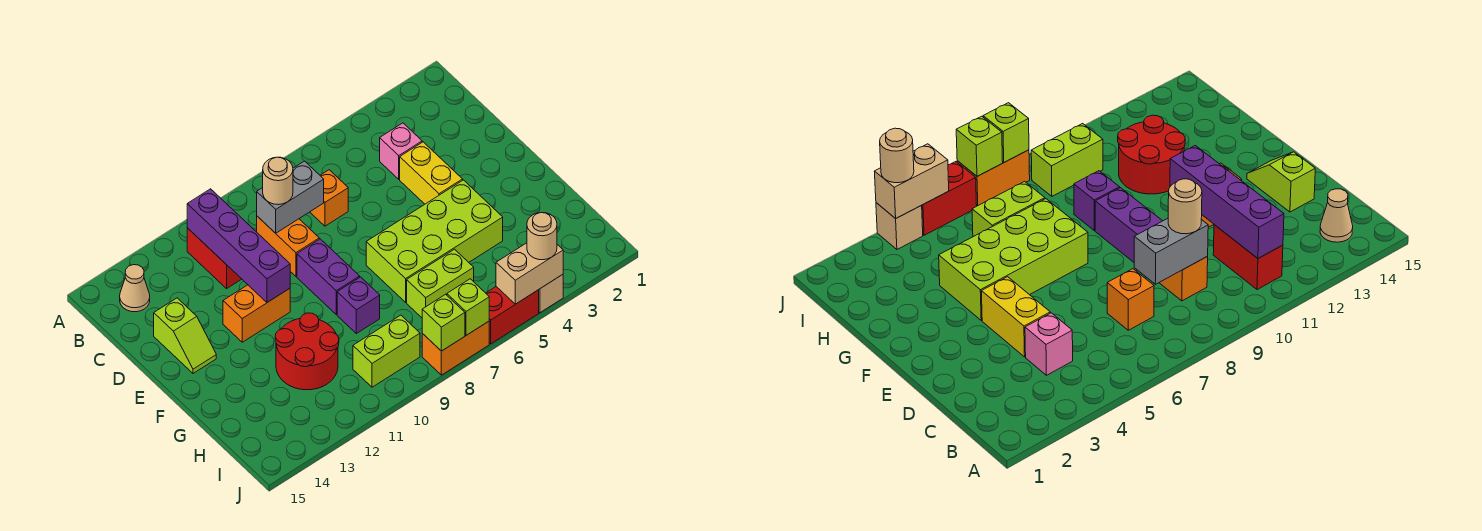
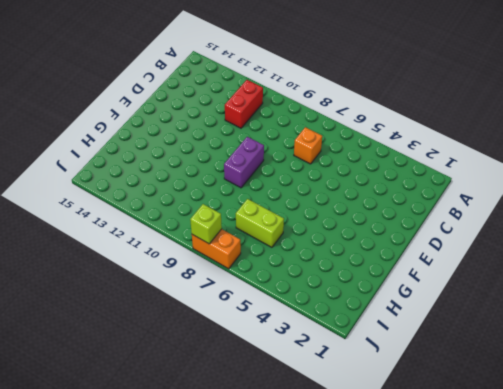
none -> tan cone B14 level 1
none -> pink brick C4 level 1
none -> orange brick C9:D9 level 1

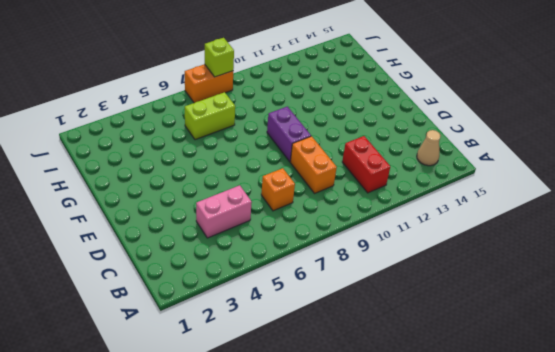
pink brick C4:C5 level 1 -> pink brick C4 level 1
none -> yellow brick D4:E4 level 1
none -> lime slope D14:E14 level 1 top D
none -> orange brick E11:E12 level 1

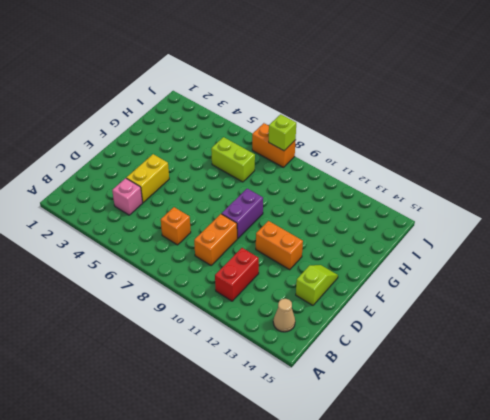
none -> lime brick F4:G7 level 1
none -> purple brick G9 level 1
none -> red round brick G11:H12 level 1

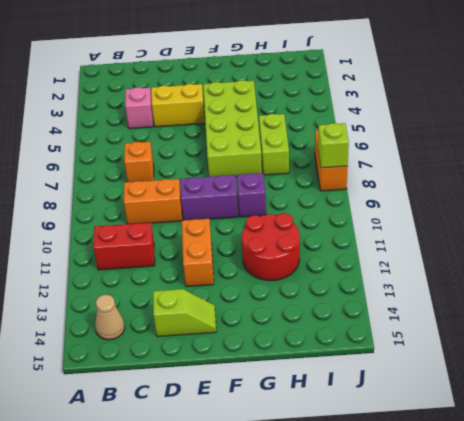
none -> lime brick I9:I10 level 1
none -> tan brick J4 level 1
none -> red brick J5:J6 level 1

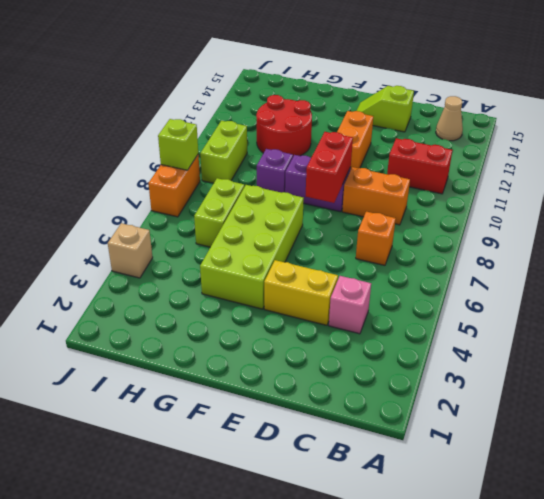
red brick E8:E9 level 2 -> red brick J5:J6 level 1
none -> purple brick B11:E11 level 2
none -> grey brick C8:C9 level 2
none -> tan brick J4:J5 level 2

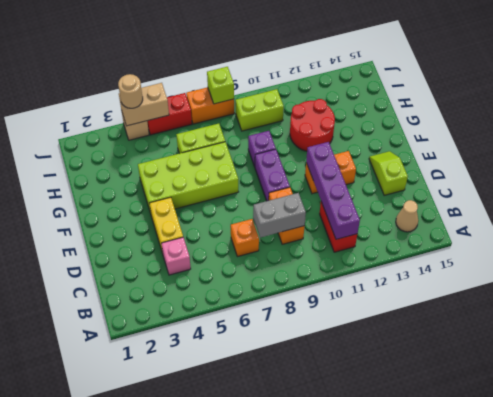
none -> lime brick J7 level 2
none -> tan round brick C9 level 3

